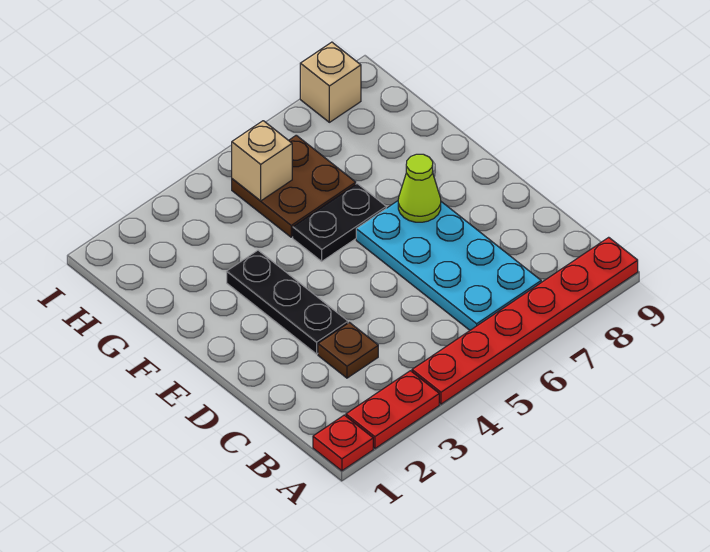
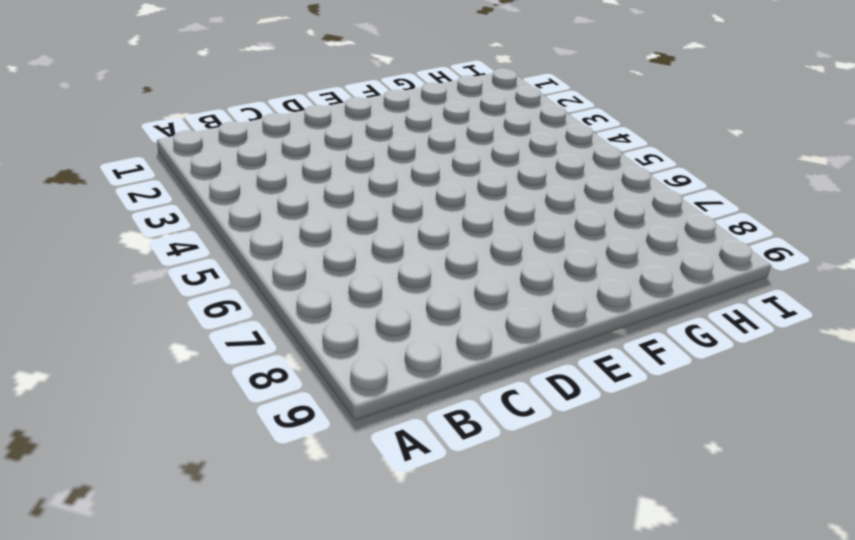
none -> red plate A1 level 1
none -> red plate A2:A3 level 1

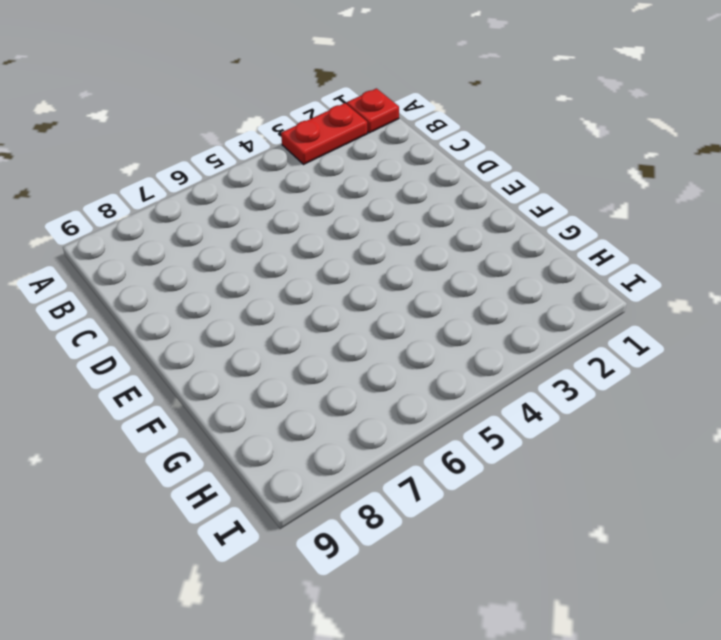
none -> red plate A4:A9 level 1
none -> cyan plate B6:E7 level 1

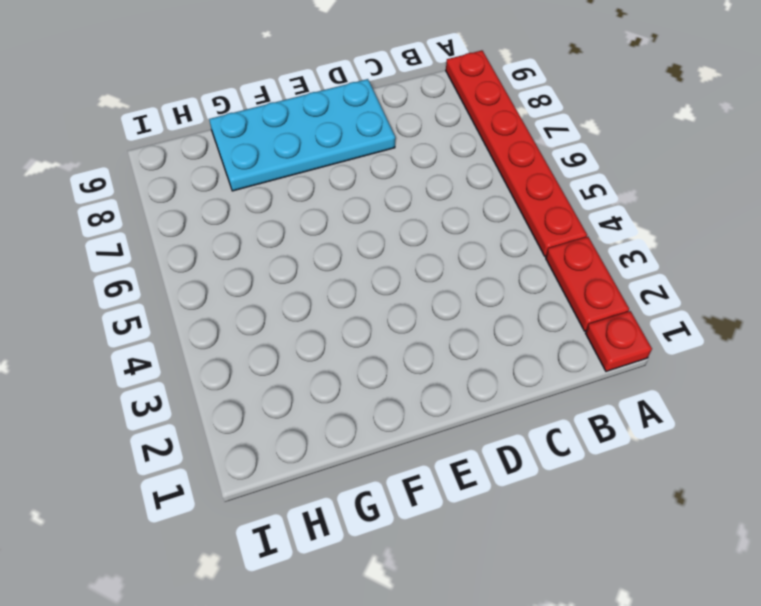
cyan plate D8:G9 level 1 -> cyan plate B6:E7 level 1
none -> brown plate C3 level 1
none -> black plate D3:F3 level 1

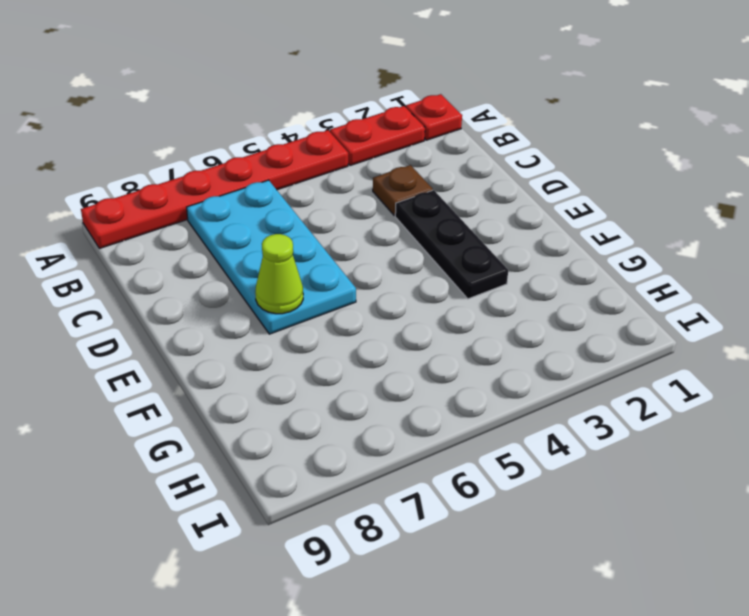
none -> black plate F5:F6 level 1
none -> brown plate G5:H6 level 1

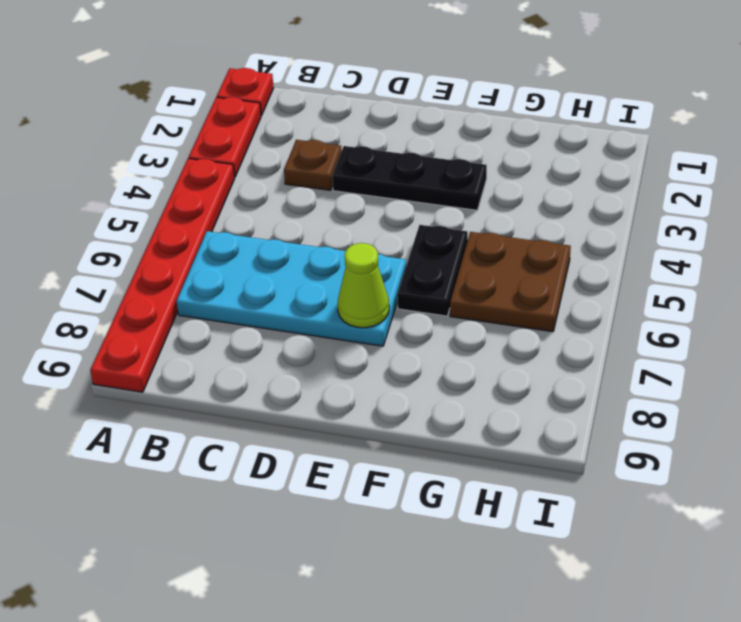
none -> tan brick I8 level 1
none -> tan brick H5 level 2

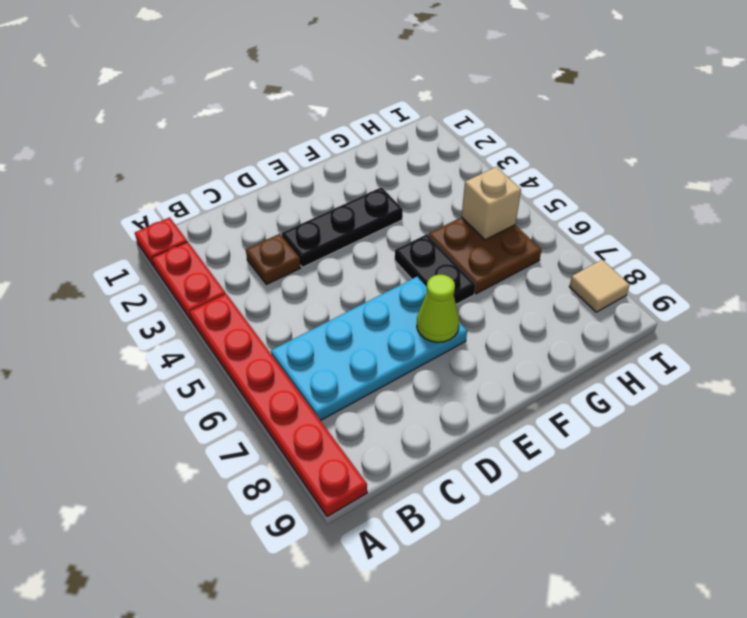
tan tile I8 level 1 -> tan brick I8 level 1

